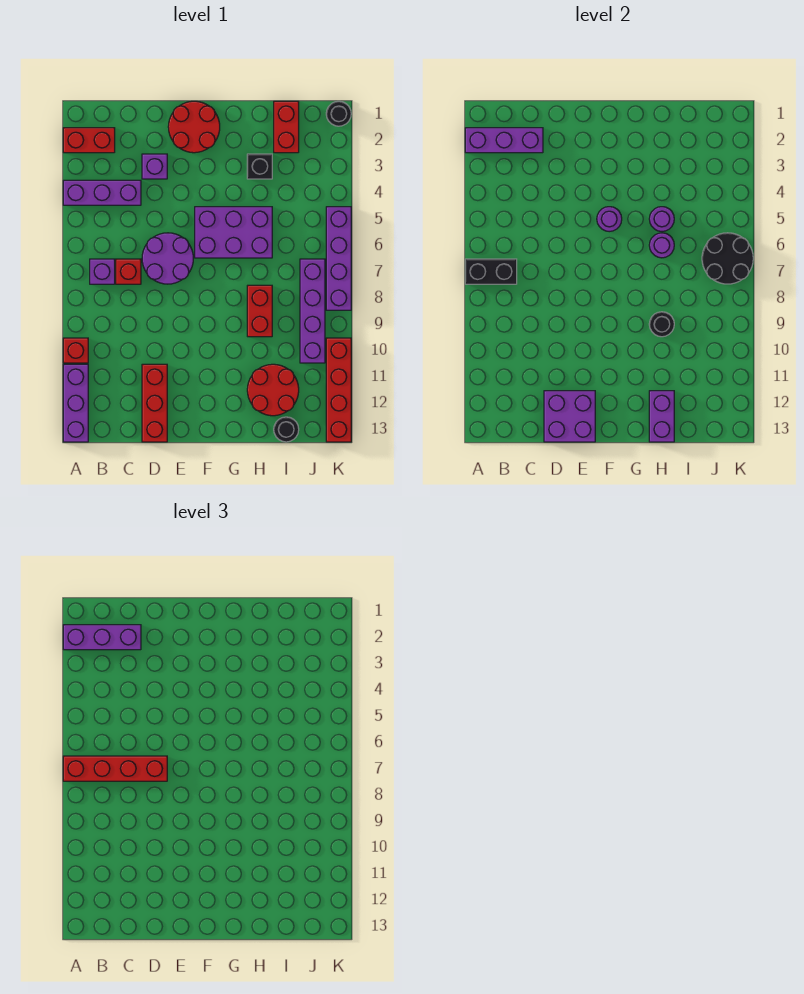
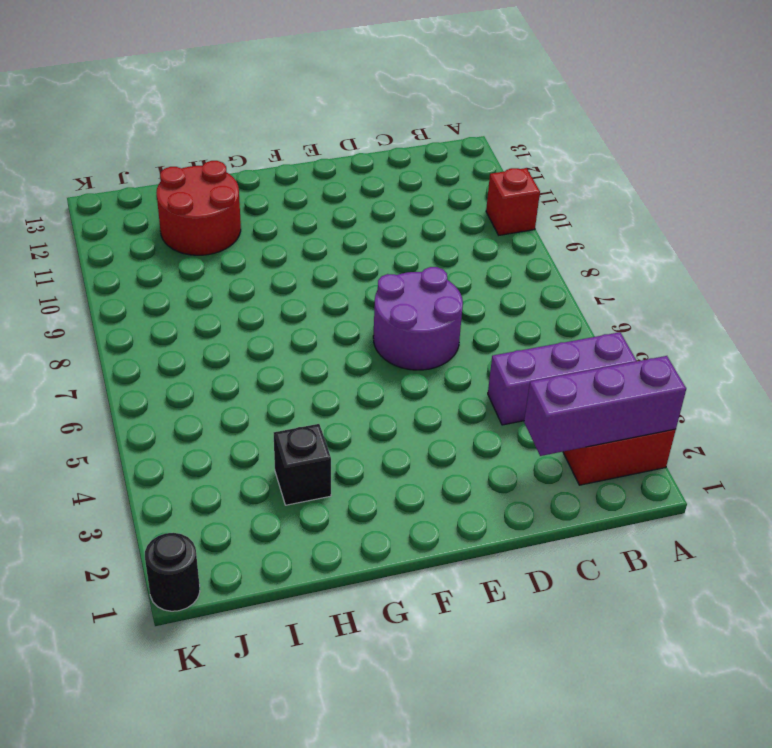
none -> purple brick A11:A13 level 1
none -> purple brick B7 level 1
none -> red brick C7 level 1
none -> purple brick D3 level 1

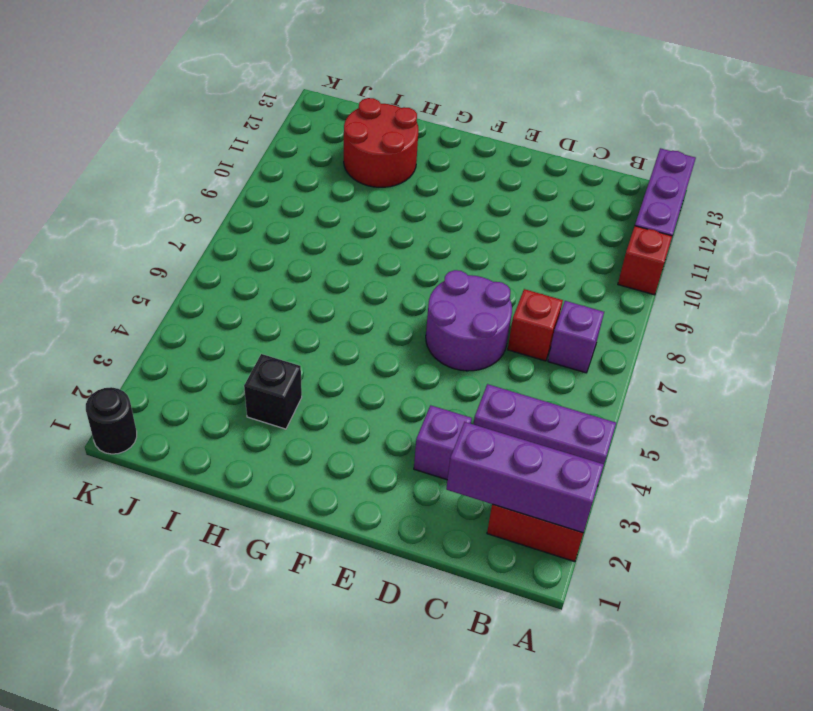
none -> red brick D11:D13 level 1
none -> red round brick E1:F2 level 1
none -> purple brick F5:H6 level 1
none -> red brick H8:H9 level 1

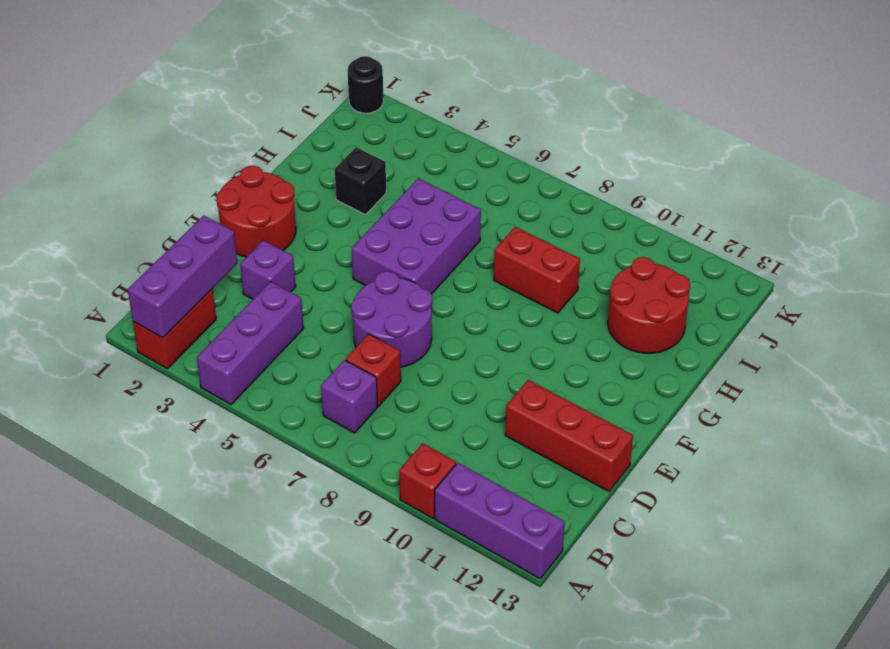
none -> red brick I1:I2 level 1
none -> black round brick I13 level 1
none -> purple brick J7:J10 level 1
none -> purple brick K5:K8 level 1

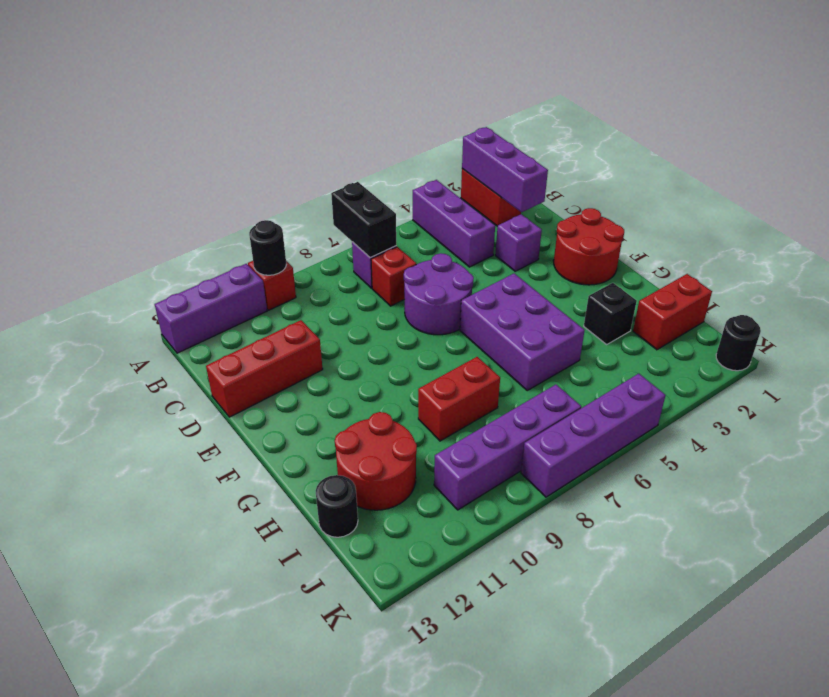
black round brick A10 level 2 -> black round brick H9 level 2
none -> red brick K10:K13 level 1
none -> purple brick D12:E13 level 2
none -> purple round brick F5 level 2
none -> purple round brick H5 level 2

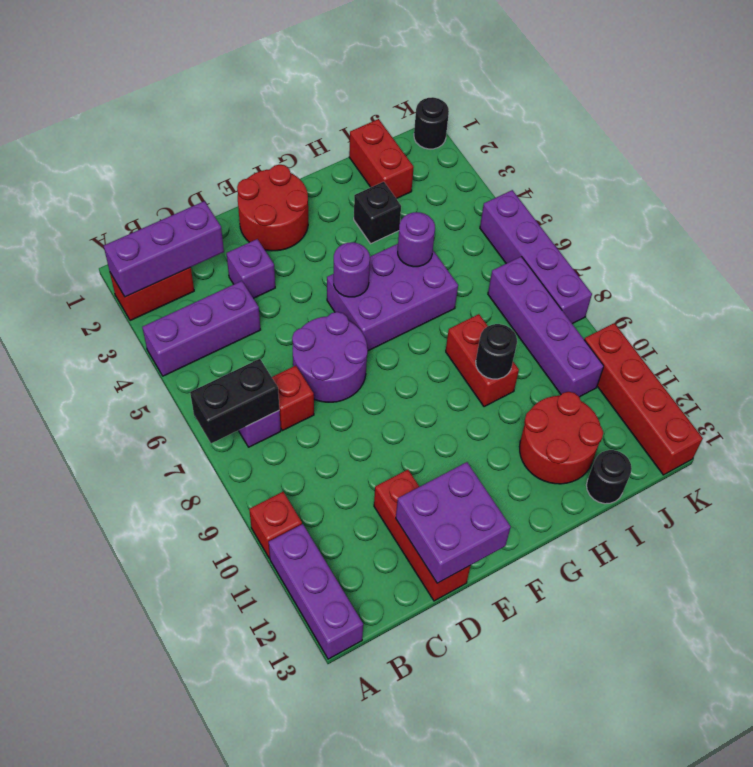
none -> purple round brick H6 level 2
none -> purple brick H12:H13 level 2
none -> black round brick J6:K7 level 2
none -> purple brick A2:C2 level 3

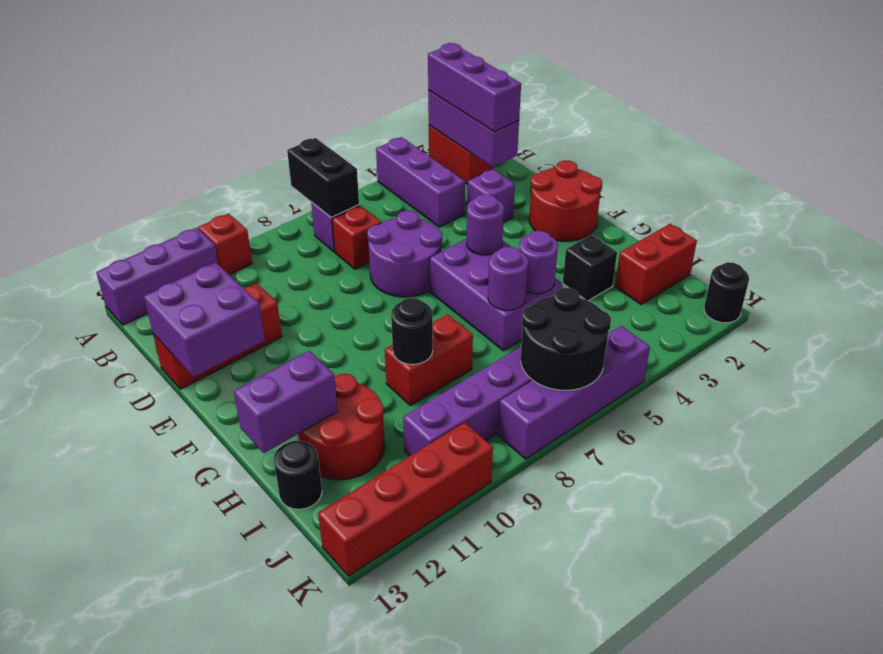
none -> red brick A7:D7 level 3

